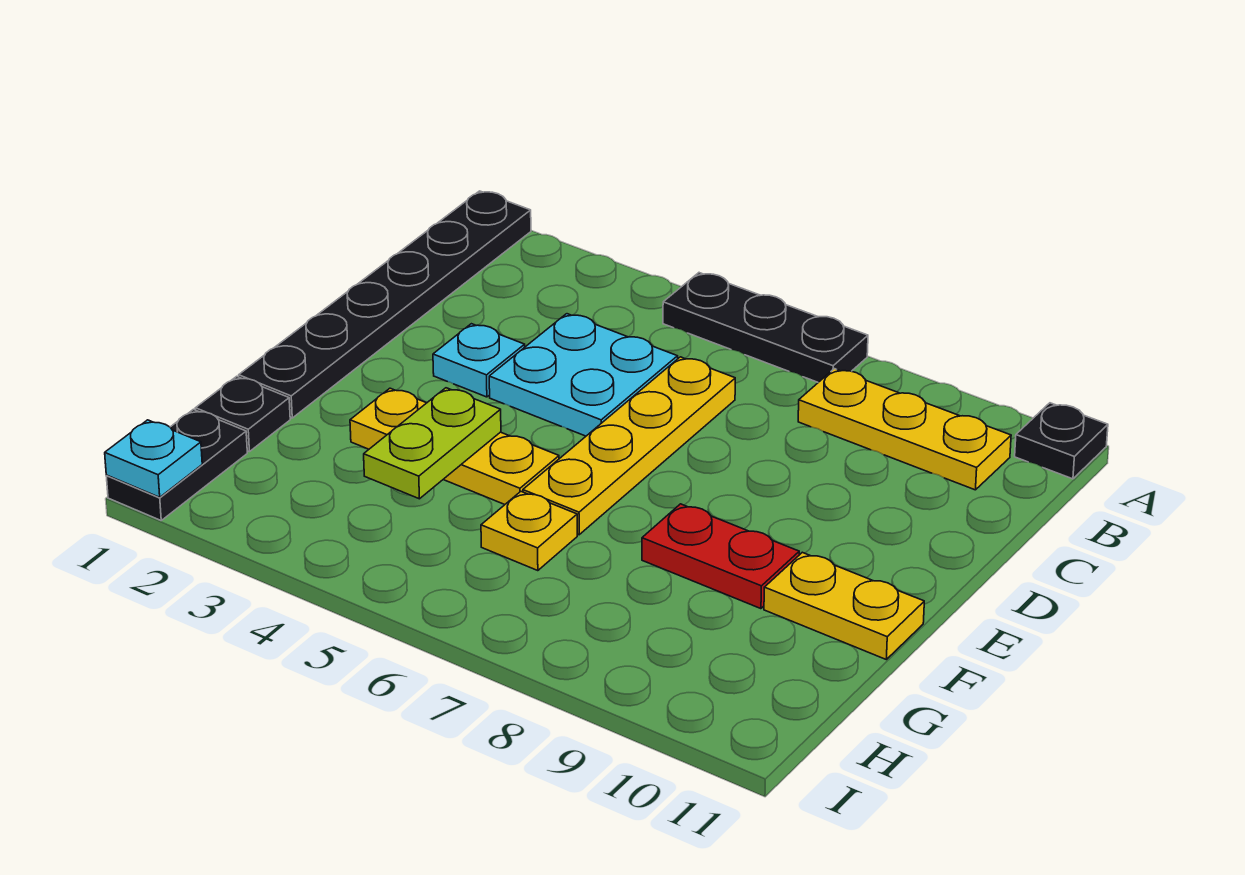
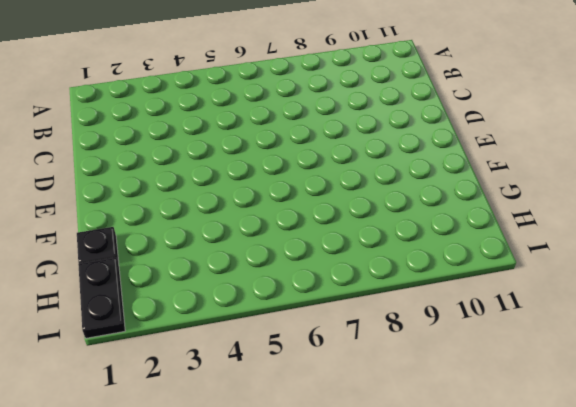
none -> black plate A1:F1 level 1
none -> black plate A5:A7 level 1
none -> black plate A11 level 1

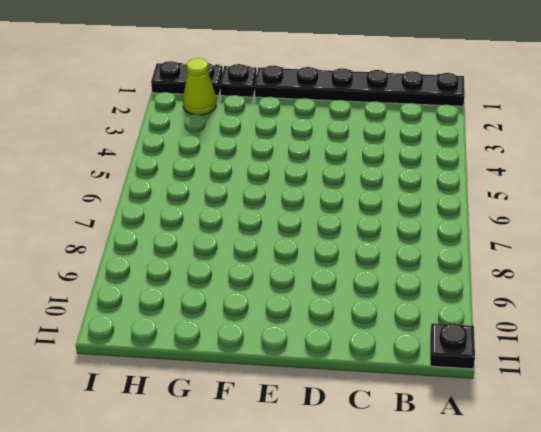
lime cone H2 level 1 -> none
none -> black plate A5:A7 level 1
none -> yellow plate B8:B10 level 1
none -> cyan plate C4:D5 level 1

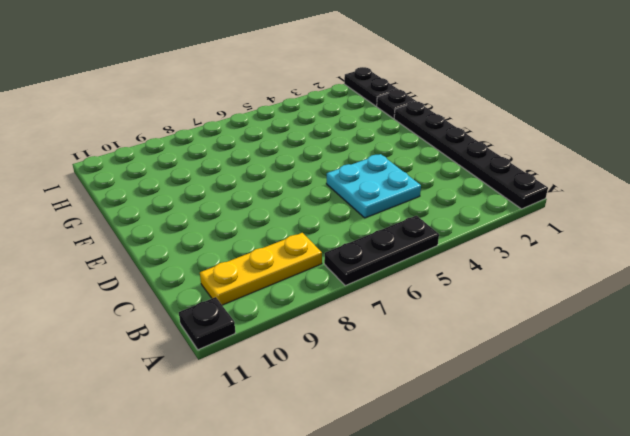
none -> yellow plate C6:F6 level 1
none -> cyan plate D3 level 1
none -> yellow plate F3:F5 level 1

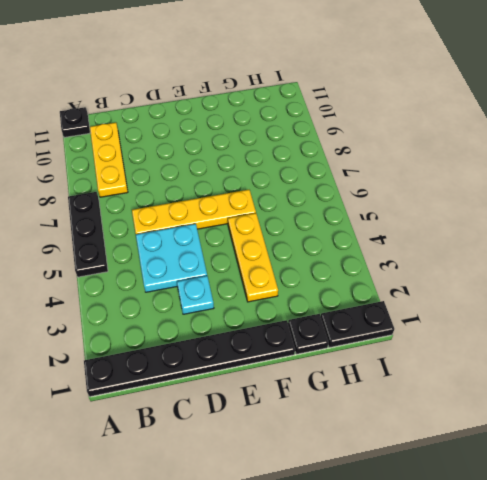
none -> red plate F8:F9 level 1
none -> yellow plate F10:F11 level 1
none -> yellow plate G6 level 1

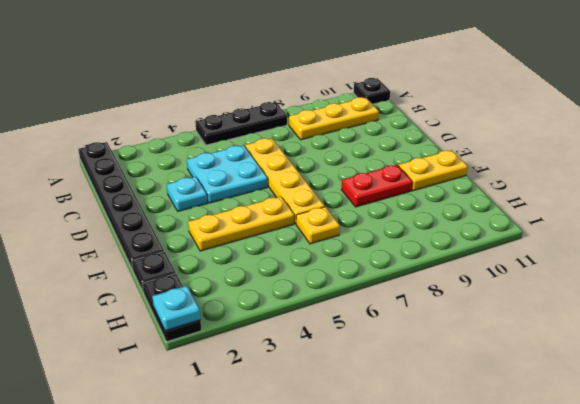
none -> lime plate F4:G4 level 2

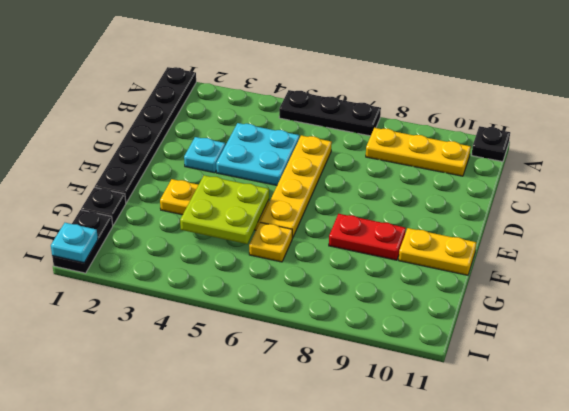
lime plate F4:G5 level 2 -> lime plate F4:G4 level 2

